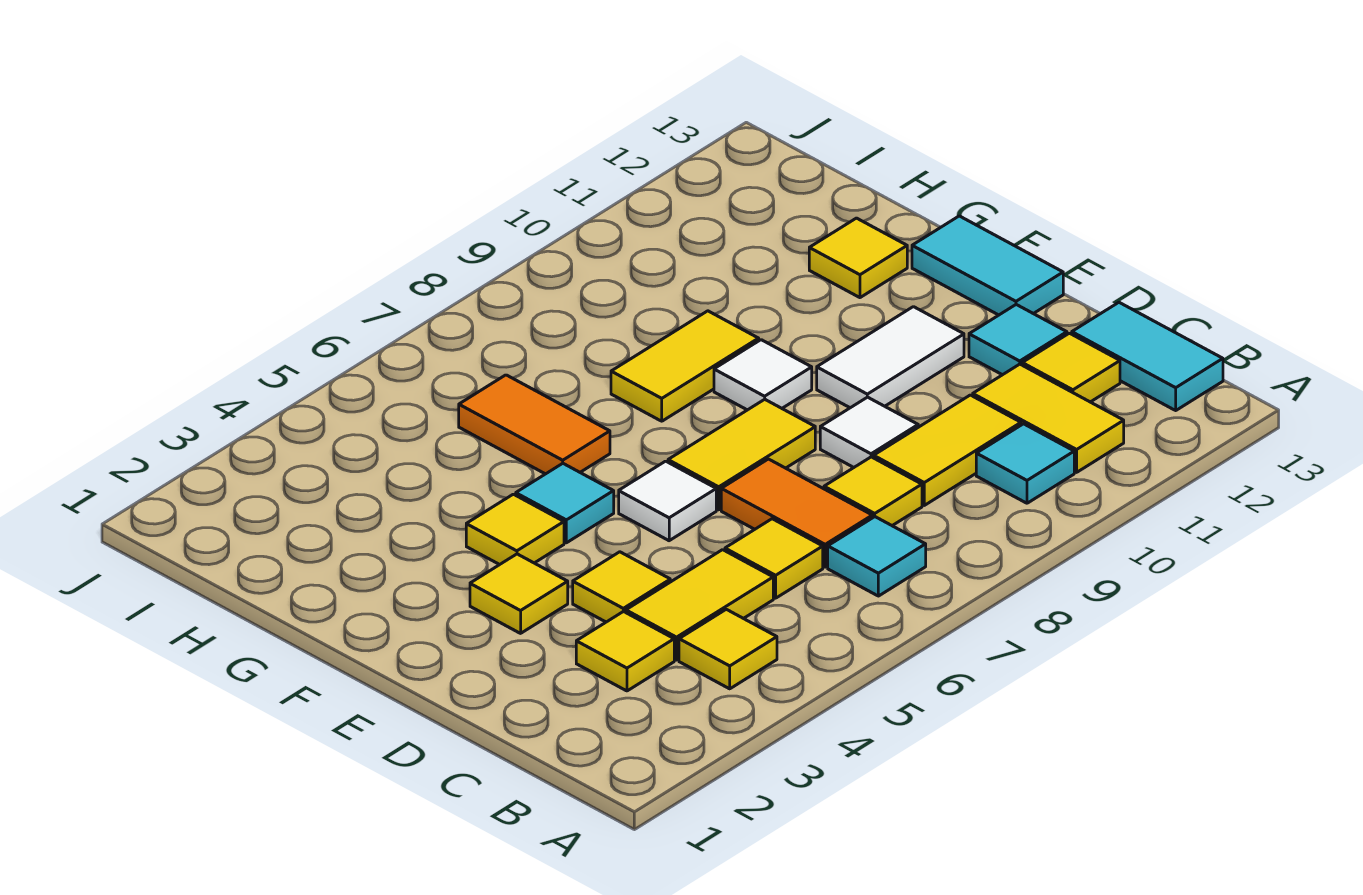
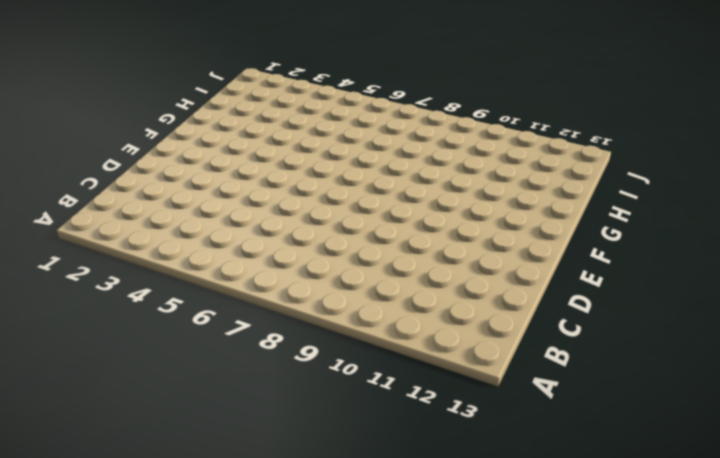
none -> yellow tile B4 level 1
none -> cyan tile B7 level 1
none -> cyan tile B10 level 1

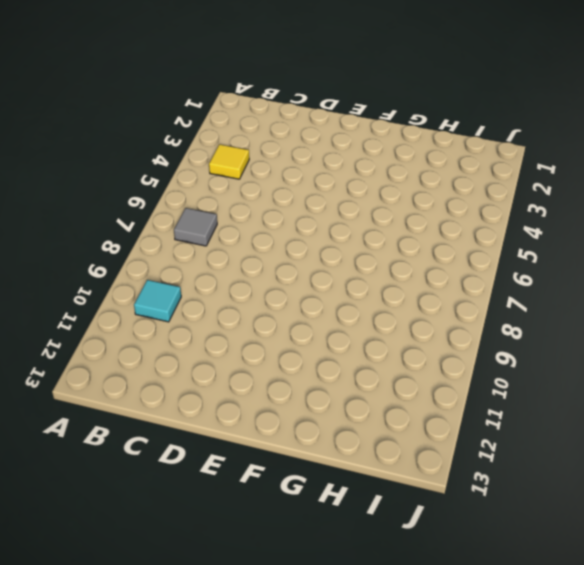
grey tile B7 level 1 -> cyan tile B7 level 1
none -> yellow tile B11:C11 level 1
none -> cyan tile B13:C13 level 1
none -> yellow tile C3 level 1

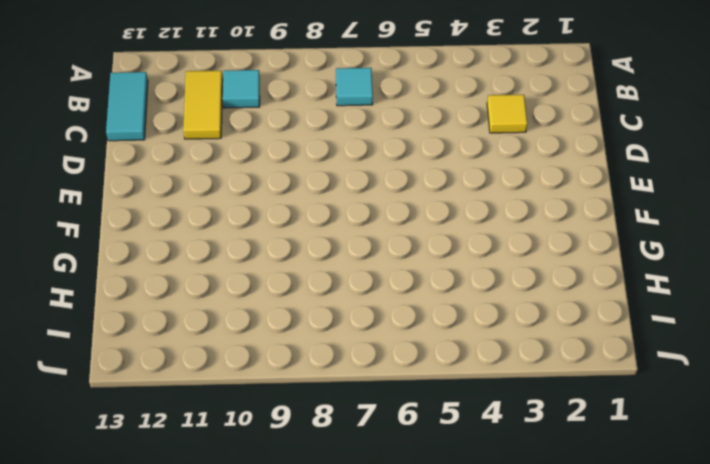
none -> yellow tile B4 level 1
none -> yellow tile C4:C5 level 1
none -> yellow tile C6 level 1

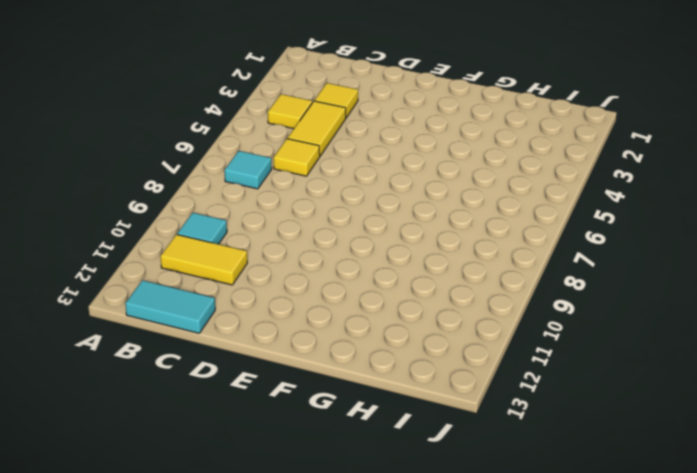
none -> orange tile C7:D7 level 1
none -> yellow tile C8 level 1
none -> yellow tile C9:C10 level 1

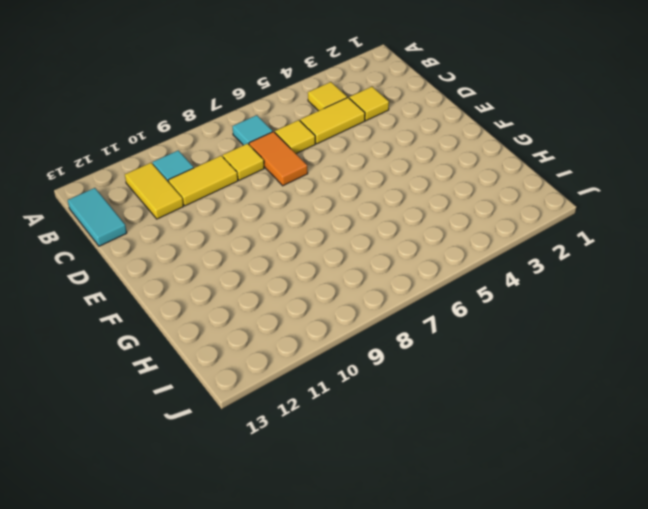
none -> yellow tile C12 level 1
none -> yellow tile D4 level 1
none -> white tile D9 level 1

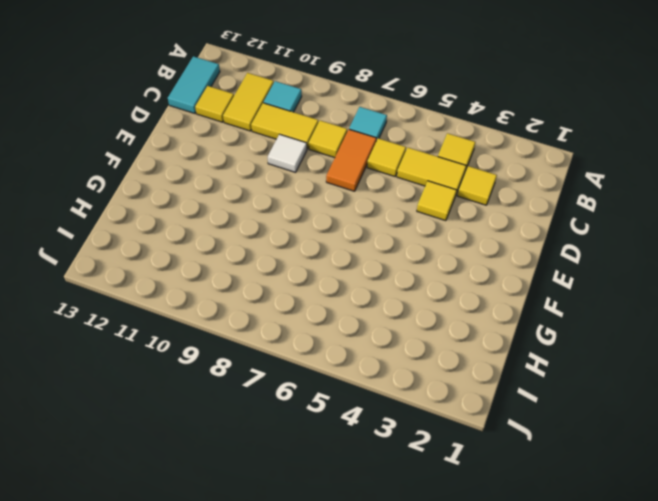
none -> cyan tile D12 level 1
none -> yellow tile E3 level 1
none -> white tile E6 level 1

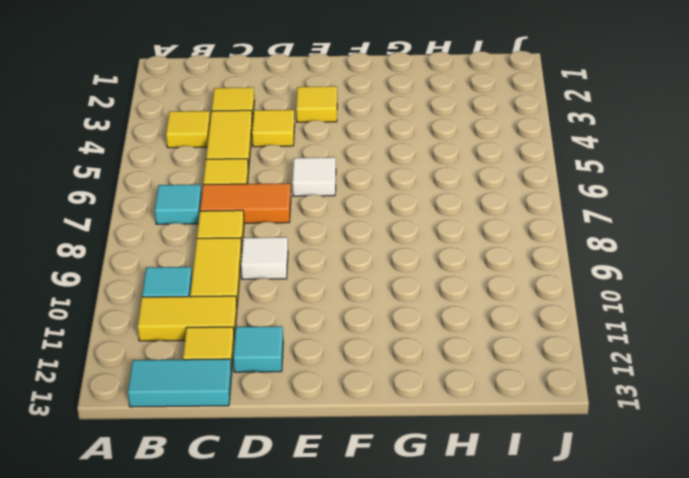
none -> yellow tile E7:E8 level 1
none -> white tile E10:E11 level 1
none -> cyan tile E13:F13 level 1

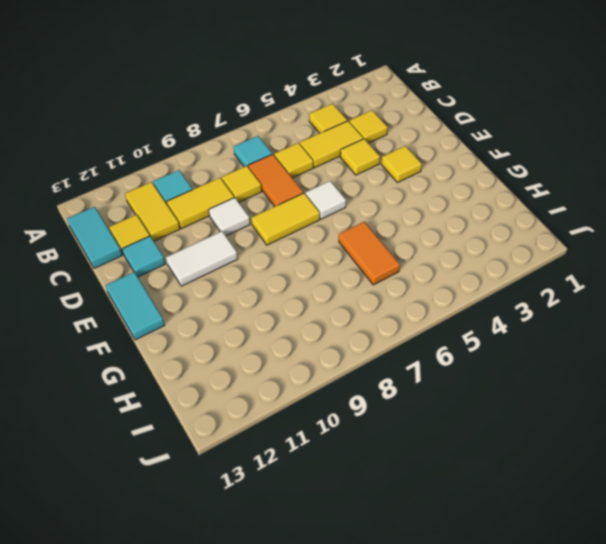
none -> yellow tile F4 level 1
none -> cyan tile F5 level 1
none -> white tile F9 level 1

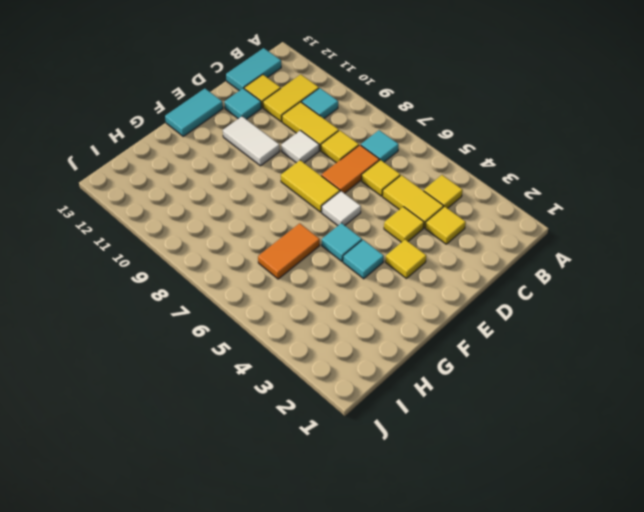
cyan tile F4 level 1 -> yellow tile F4 level 1
none -> white tile F9 level 1
none -> yellow tile G8:G9 level 1
none -> yellow tile G12 level 1

